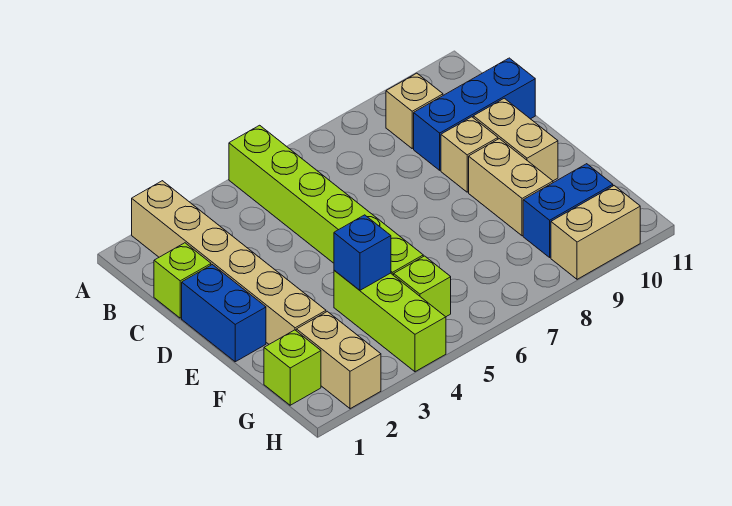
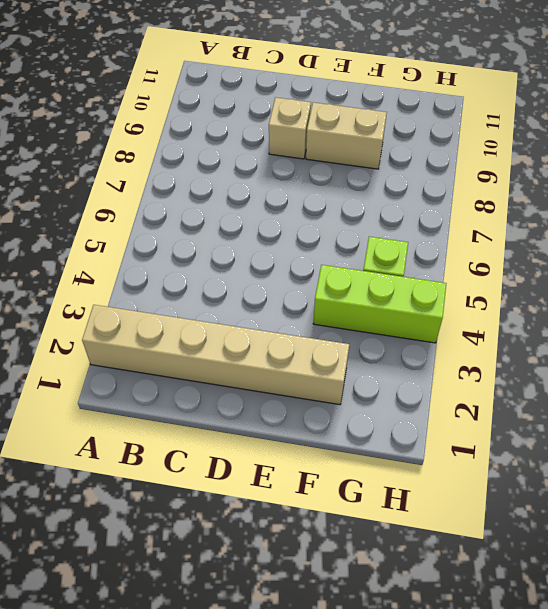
none -> lime brick A5:F5 level 1
none -> tan brick B9 level 1
none -> lime brick C1 level 1

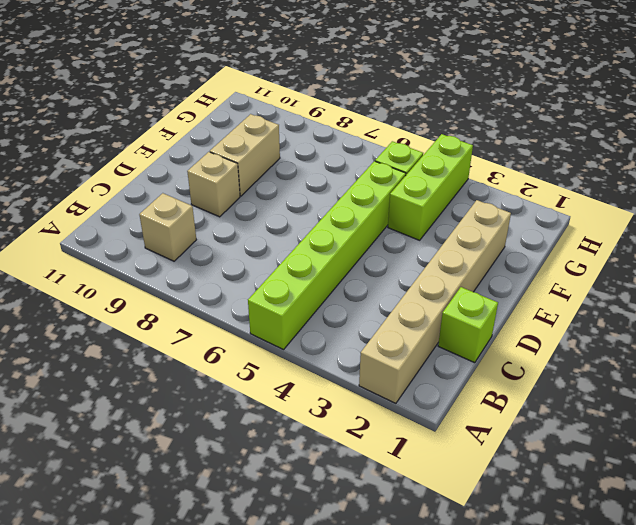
none -> blue brick C9:C11 level 1
none -> blue brick D1:E1 level 1
none -> tan brick D10:E10 level 1

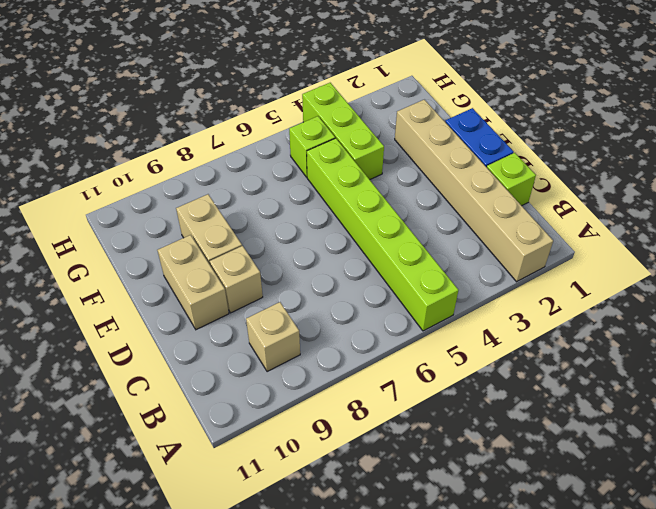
none -> blue brick C9:C11 level 1
none -> lime brick G1 level 1
none -> tan brick G2:H2 level 1

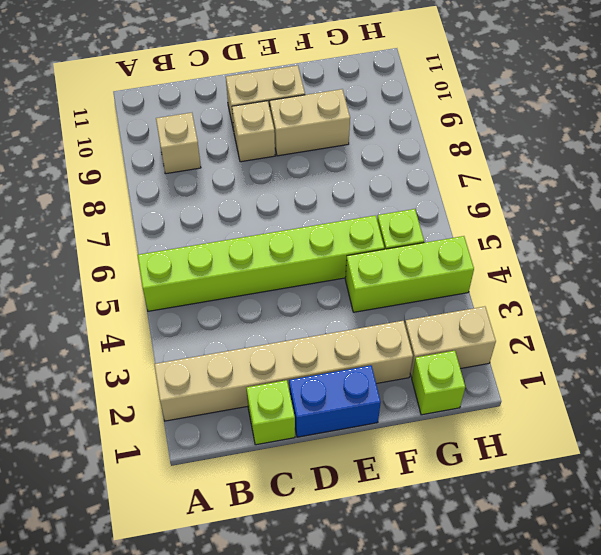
none -> blue brick C9:C11 level 1
none -> blue brick G9:G10 level 1
none -> tan brick H9:H10 level 1

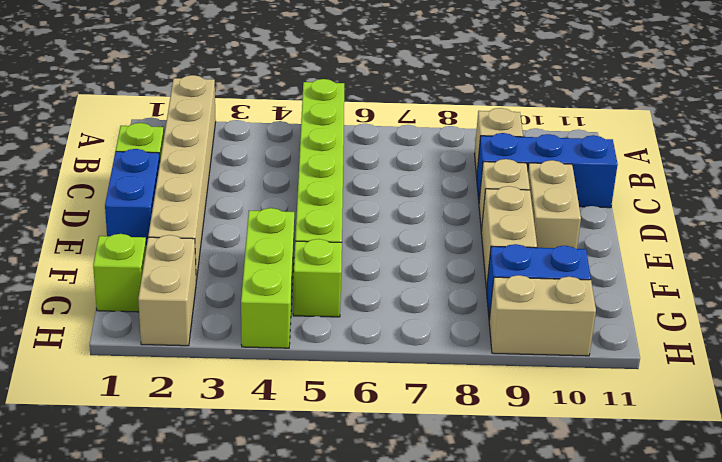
none -> blue brick F4 level 2

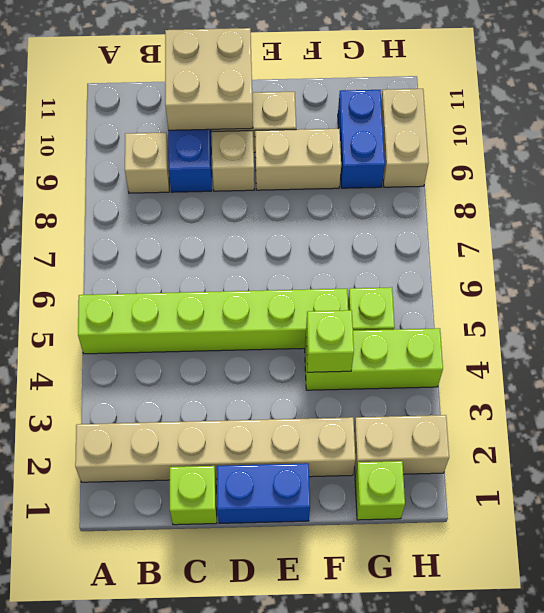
tan brick C10:D11 level 2 -> none
lime brick F4 level 2 -> blue brick F4 level 2

